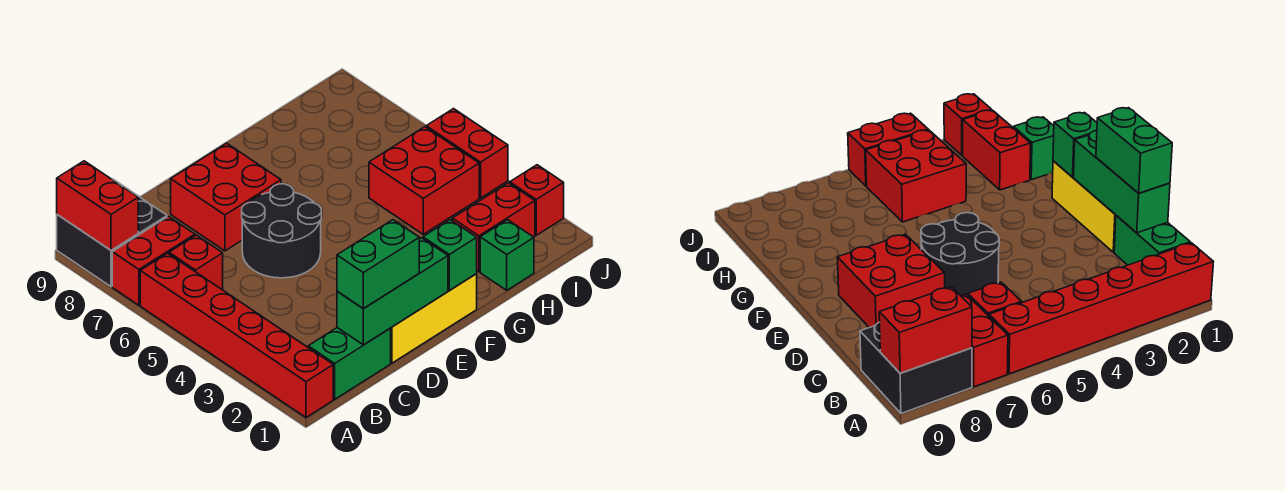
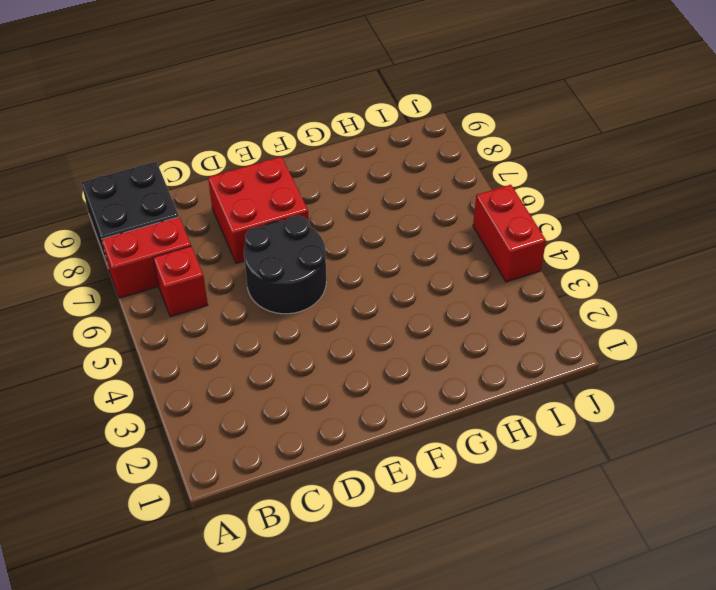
none -> red brick A1:A6 level 1
none -> green brick B1:C1 level 1
none -> yellow brick D1:F1 level 1

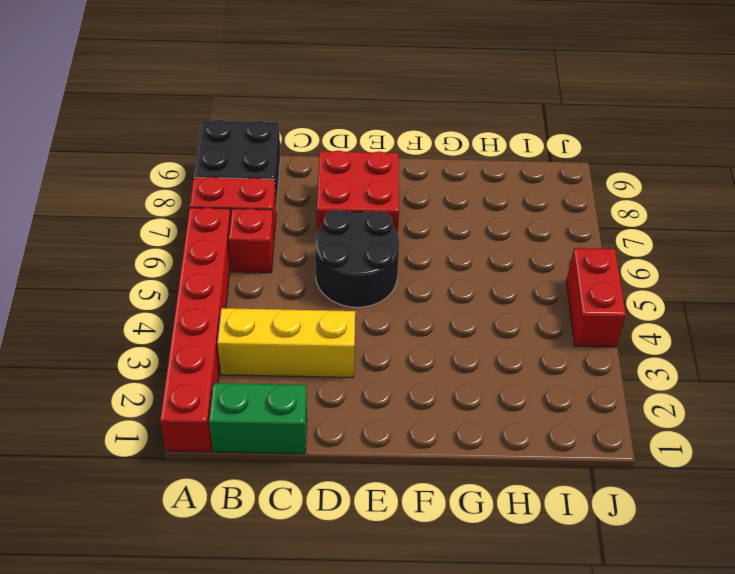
yellow brick B3:D3 level 1 -> yellow brick D1:F1 level 1
none -> green brick H1 level 1
none -> red brick H2:I2 level 1
none -> red brick H4:I5 level 1

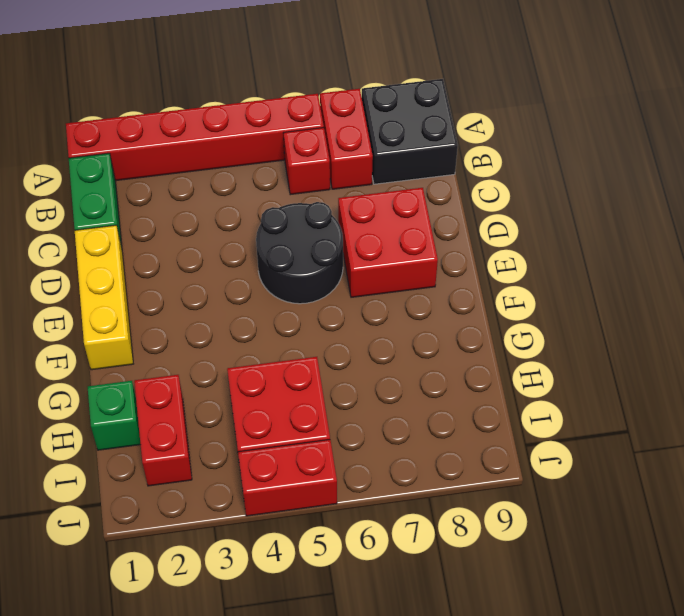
none -> red brick J2 level 1
none -> red brick A8:A9 level 2
none -> green brick C1:E1 level 2

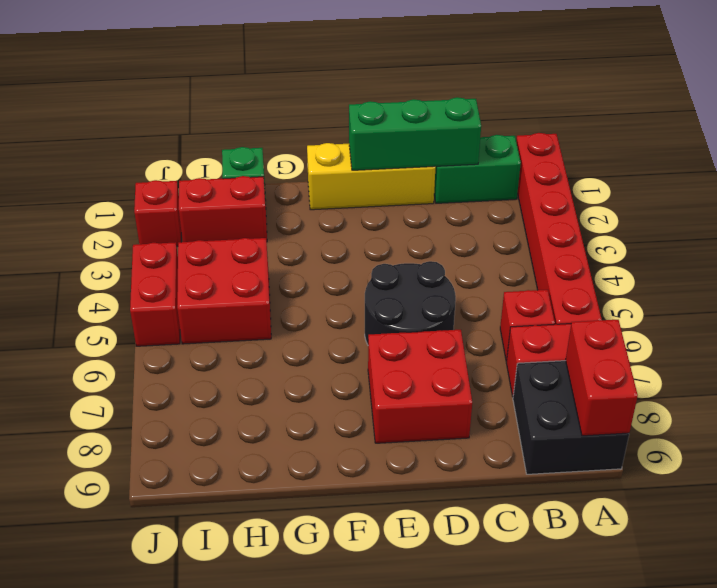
none -> green brick F1 level 2
none -> green brick C1:D1 level 3

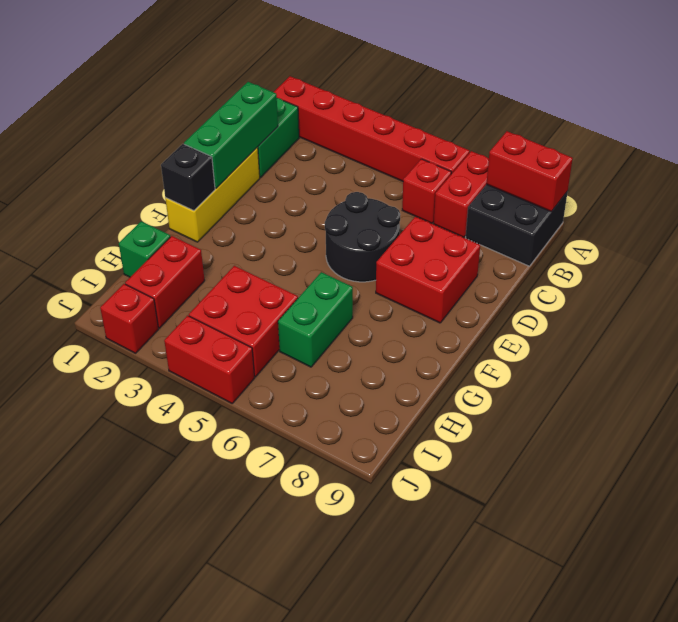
black brick F1 level 2 -> green brick F1 level 2
green brick G6:H6 level 1 -> green brick C1:D1 level 3

